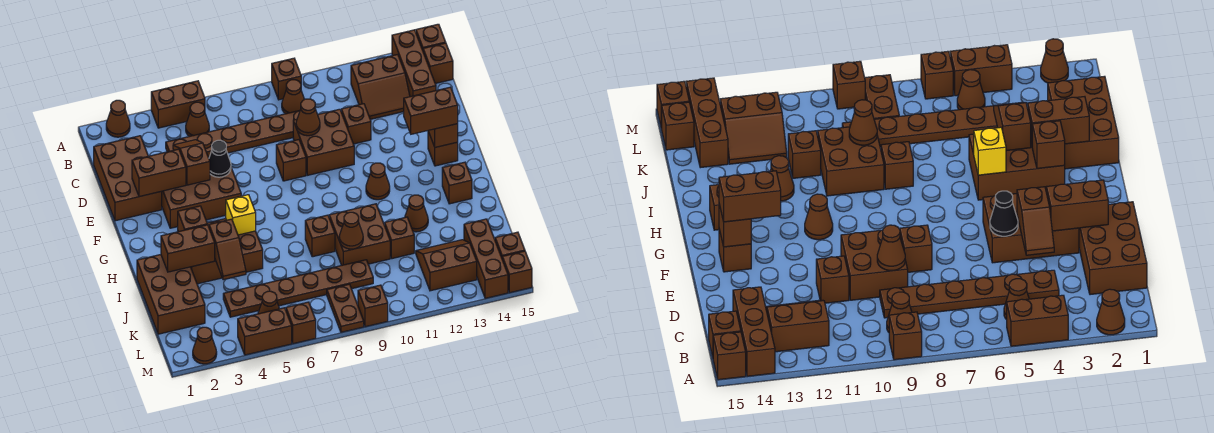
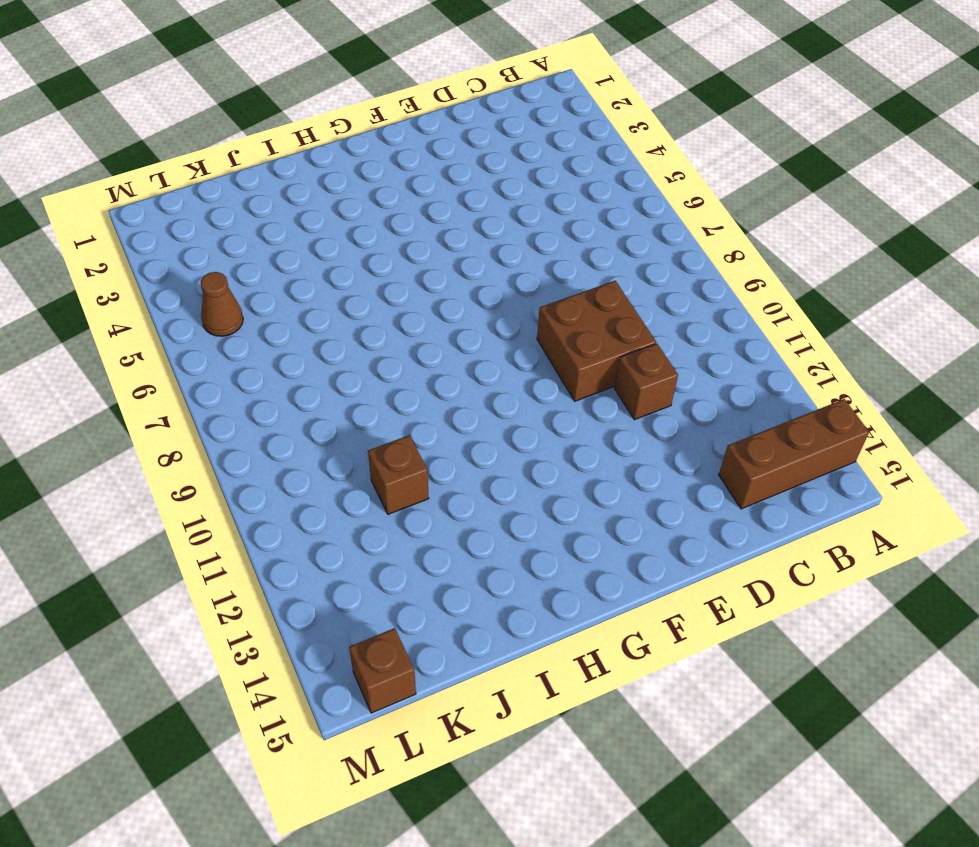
none -> brown cone A2 level 1
none -> brown brick A4:A5 level 1
none -> brown brick A9 level 1
none -> brown brick A15 level 1

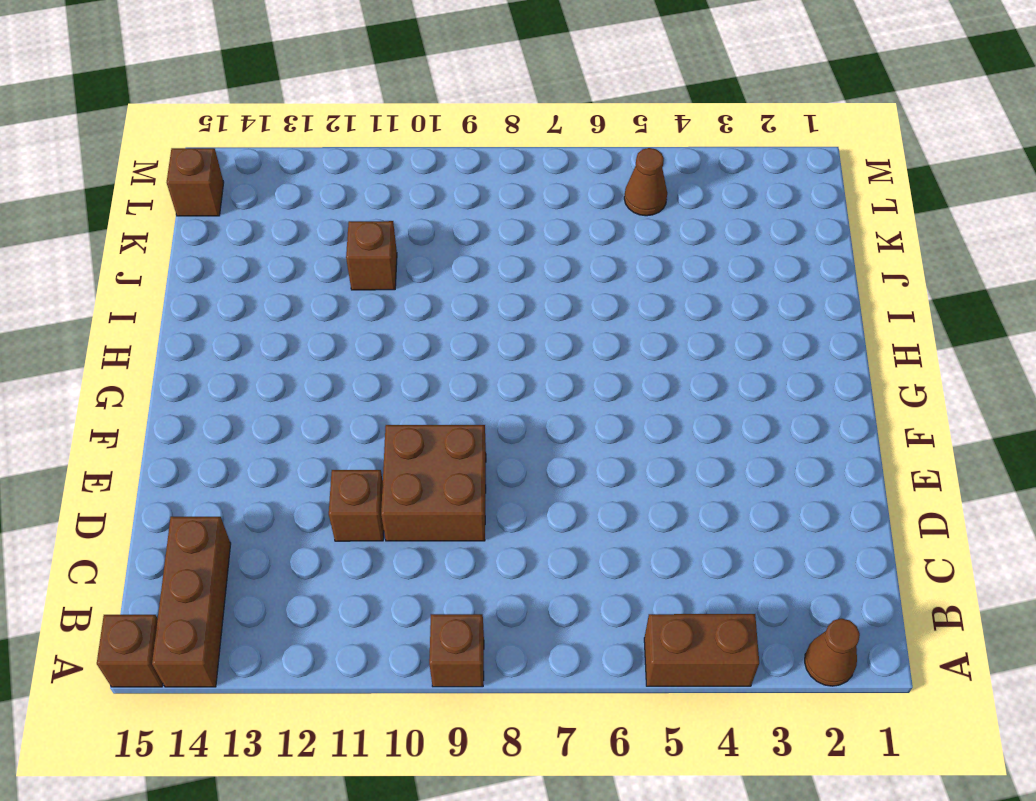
none -> brown cone B5 level 1
none -> brown cone B9 level 1
none -> brown slope B12:C13 level 1 top B
none -> brown brick B15 level 1

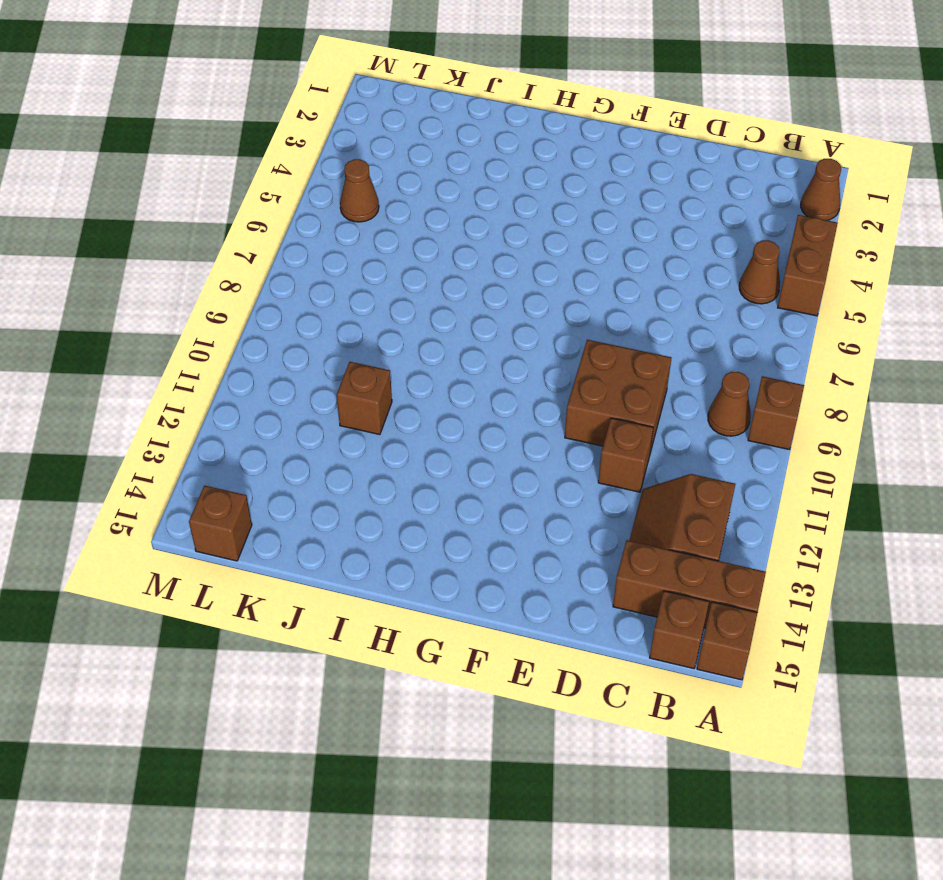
none -> brown brick C1:E2 level 1
none -> brown plate C4:C9 level 1
none -> brown brick E3:F5 level 1
none -> brown brick E8 level 1

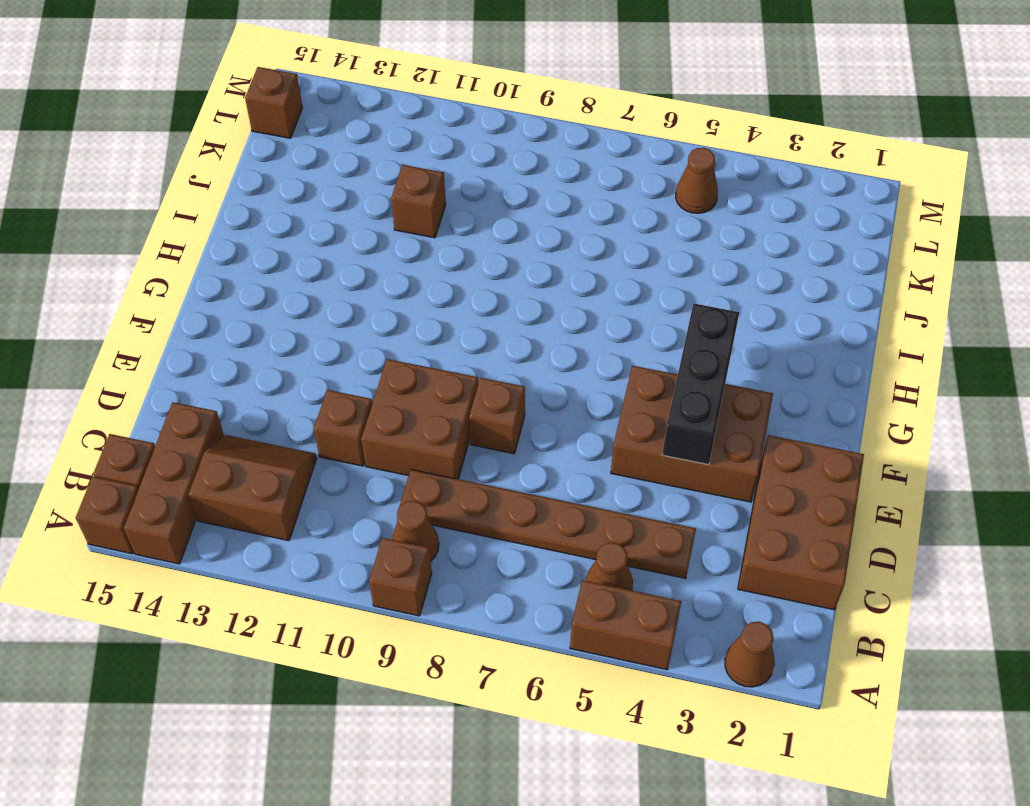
black brick E4:G4 level 2 -> brown slope D4:E4 level 2 top E
none -> brown brick F14 level 1
none -> brown cone G11 level 1
none -> brown brick H3:I5 level 1
none -> brown brick H14 level 1

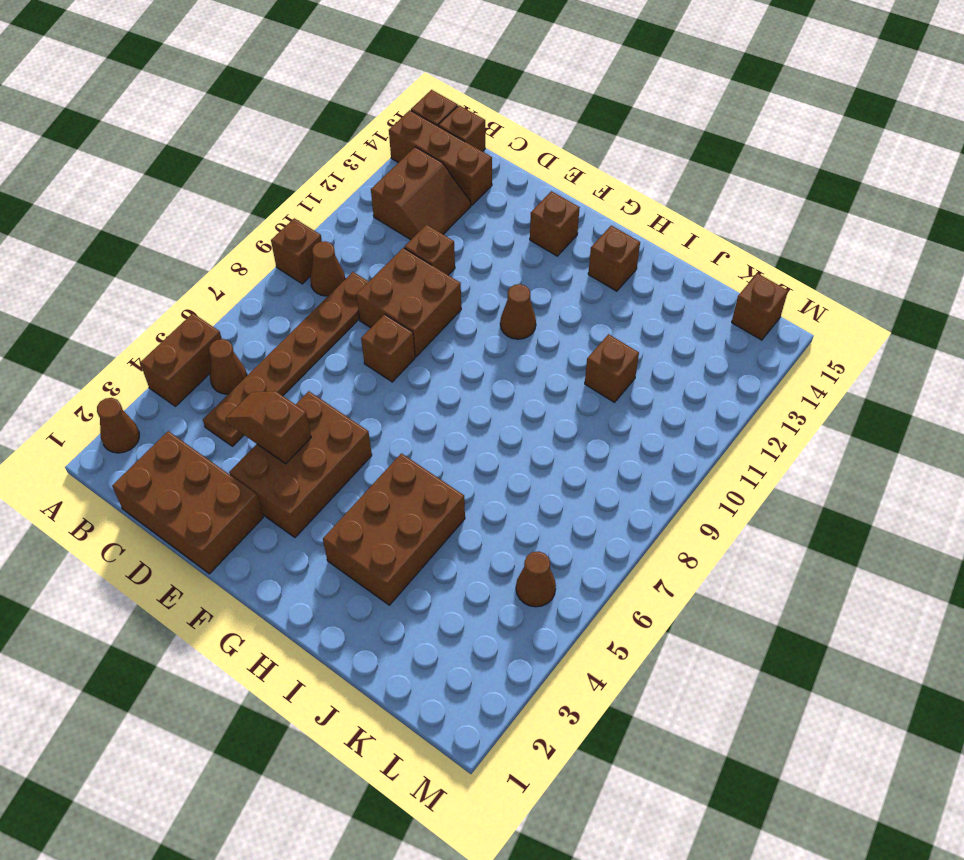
none -> brown brick I1:K2 level 1
none -> brown brick I8 level 1
none -> brown brick I9:J10 level 1
none -> brown cone I12 level 1

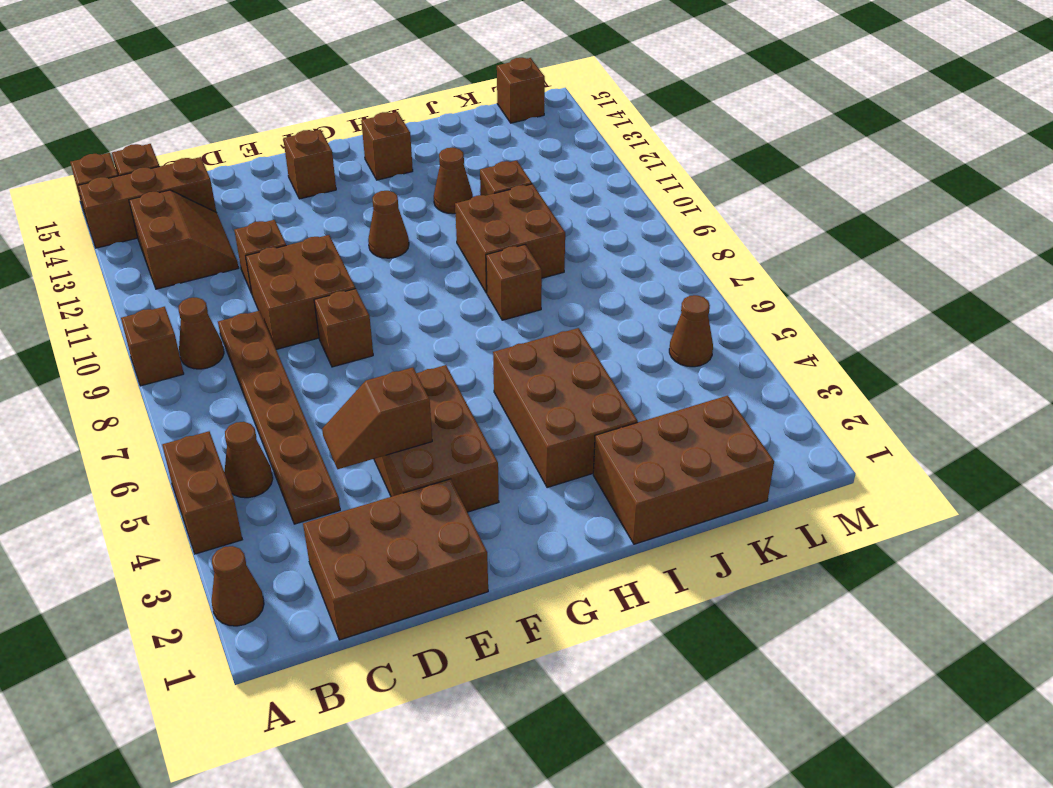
none -> brown plate K4:K9 level 1
none -> brown slope K12:L13 level 1 top L
none -> brown brick K14:M14 level 1
none -> brown plate L8:M8 level 1

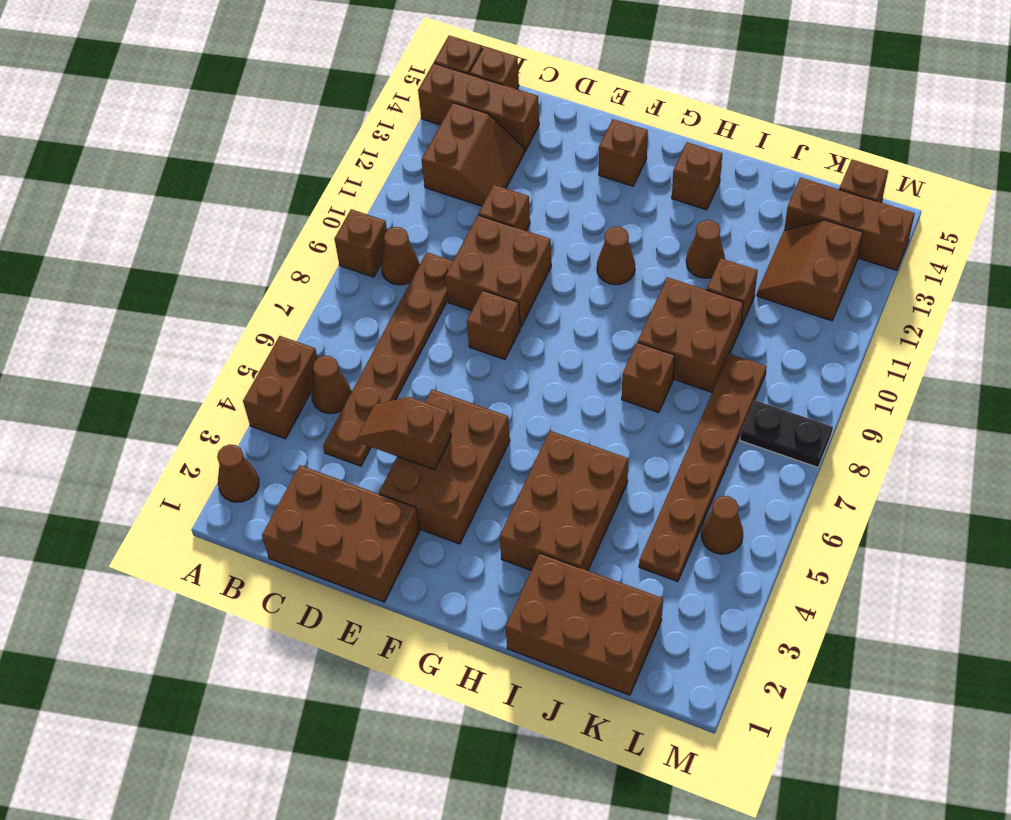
black plate L8:M8 level 1 -> brown plate L8:M8 level 1
none -> brown cone M2 level 1
none -> brown brick M4:M5 level 1
none -> brown brick M6 level 1
none -> brown brick M9 level 1

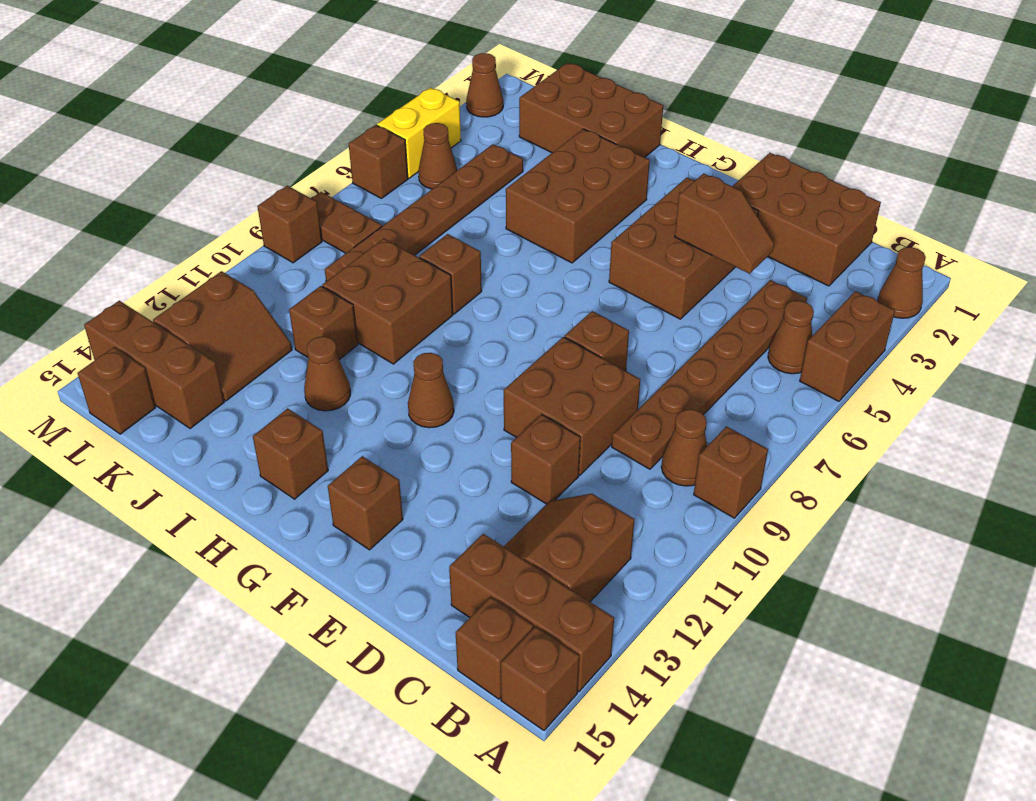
yellow brick M4:M5 level 1 -> brown brick M4:M5 level 1
none -> brown brick M15 level 1
none -> brown cone D9 level 2
none -> brown brick E2:E3 level 2
none -> black cone E5 level 2

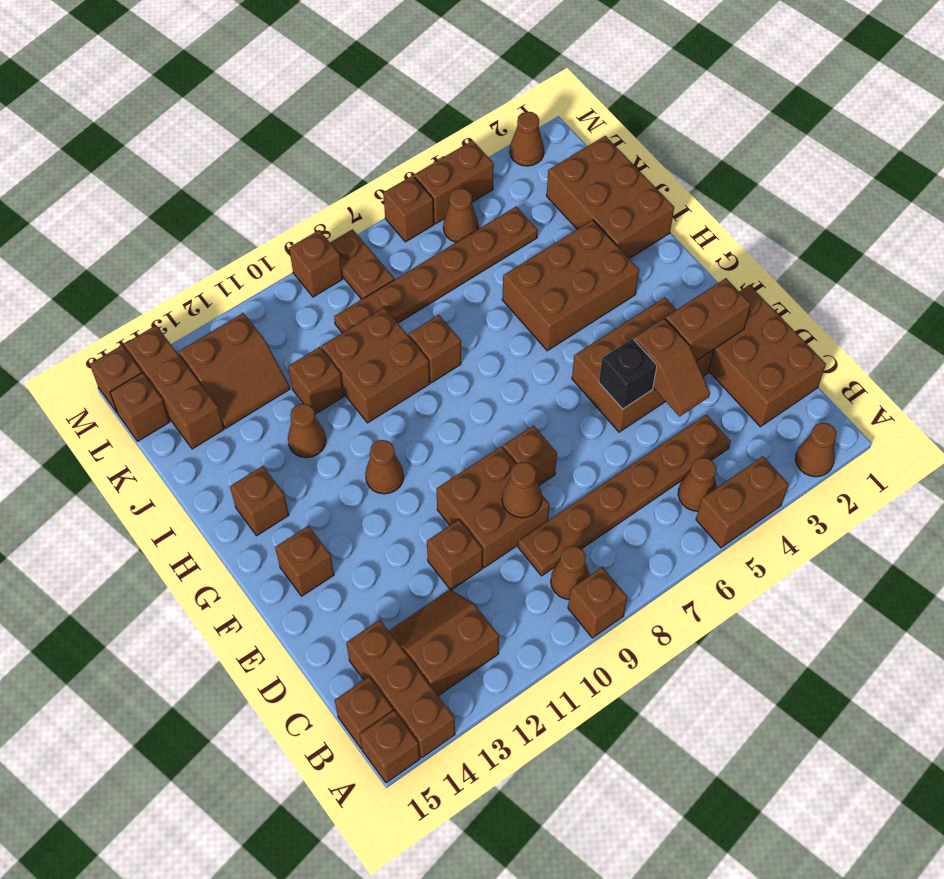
black brick E5 level 2 -> black cone E5 level 2
none -> brown brick F14 level 2
none -> brown brick H3 level 2
none -> yellow brick H5 level 2
none -> brown brick I2:I3 level 2

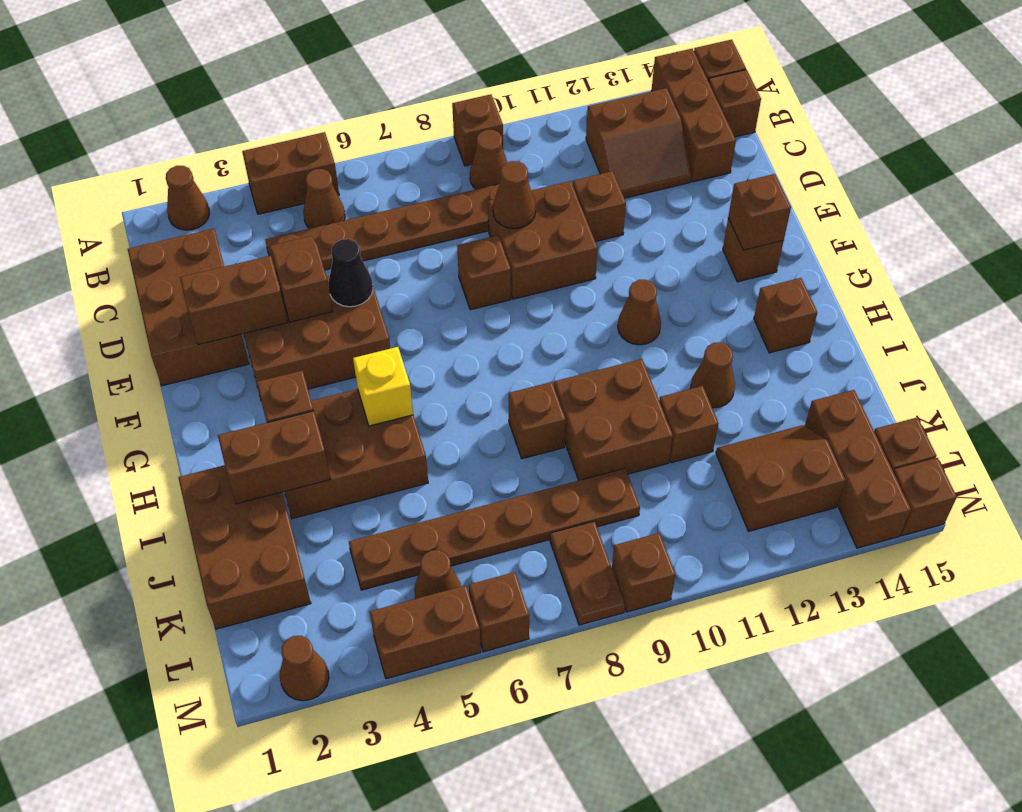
none -> brown slope I4:J4 level 2 top I
none -> brown cone J9 level 2
none -> brown brick F13:F14 level 3

